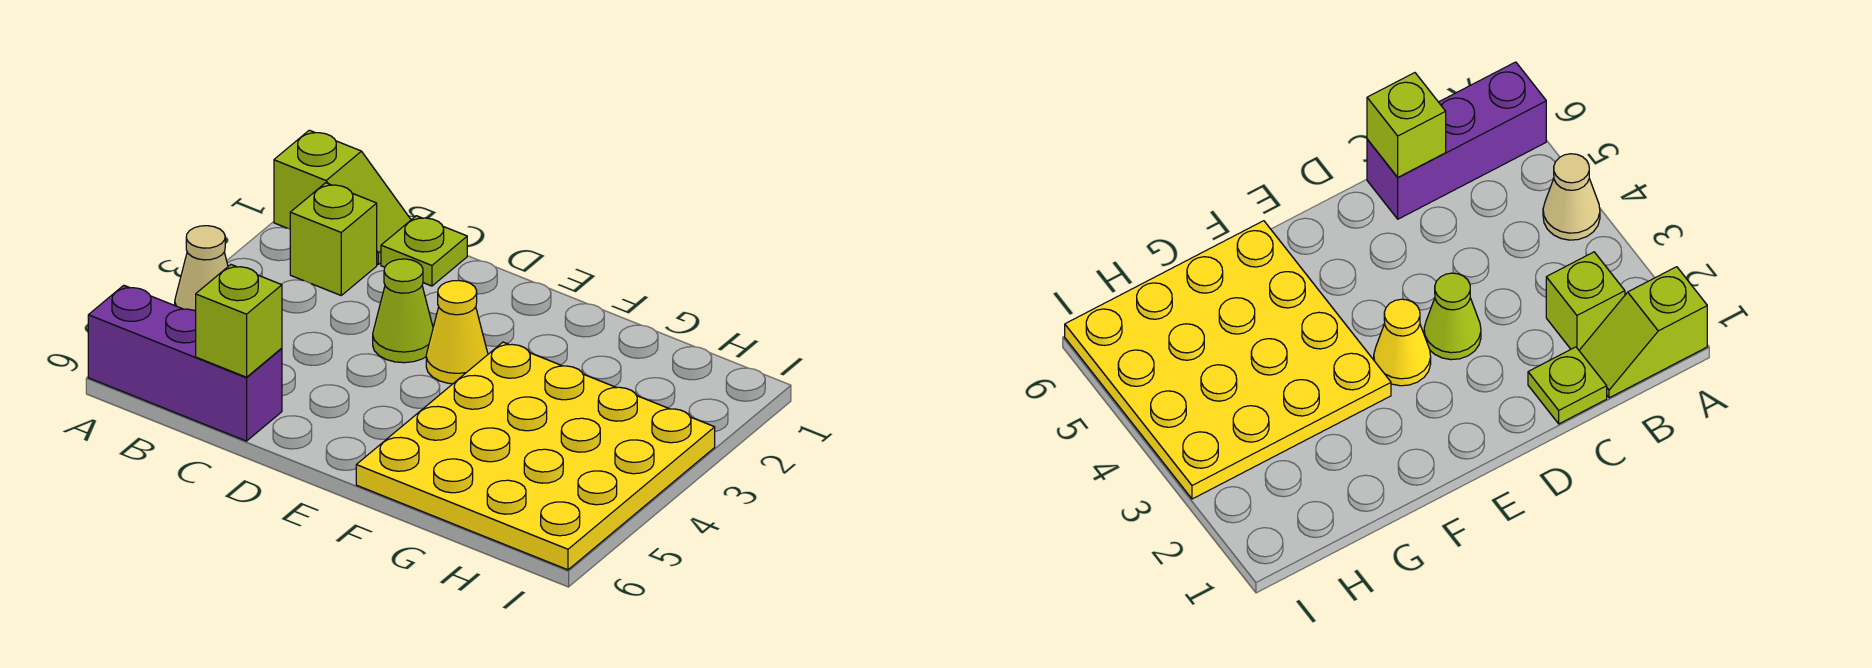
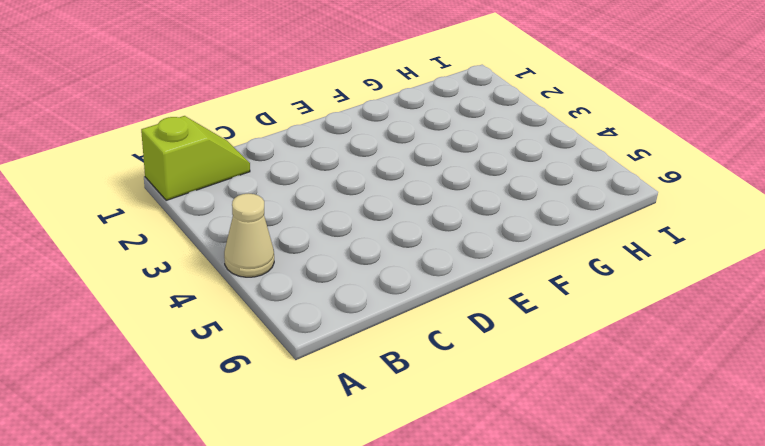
none -> purple brick A6:C6 level 1
none -> lime brick B2 level 1

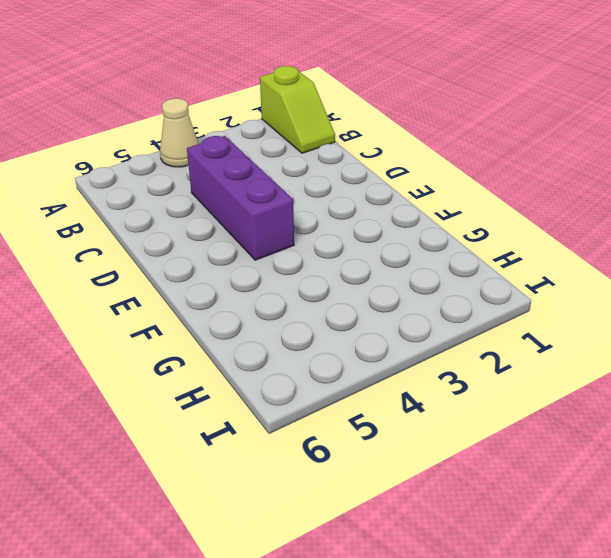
purple brick C4:E4 level 1 -> purple brick A6:C6 level 1
none -> lime brick B2 level 1
none -> lime plate C1 level 1

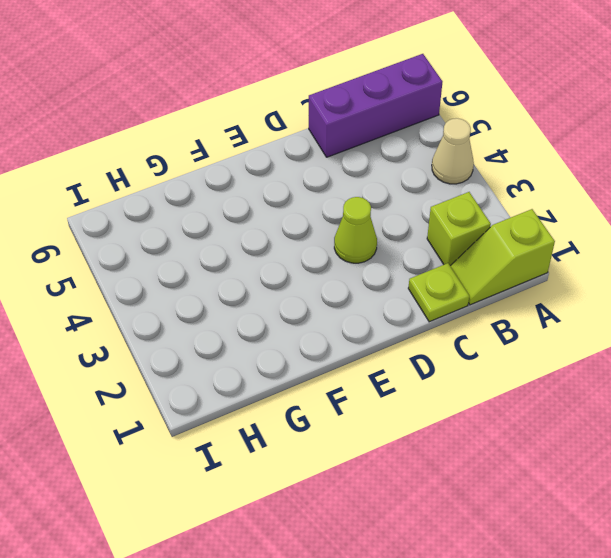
none -> yellow cone E3 level 1
none -> yellow plate F3:I6 level 1

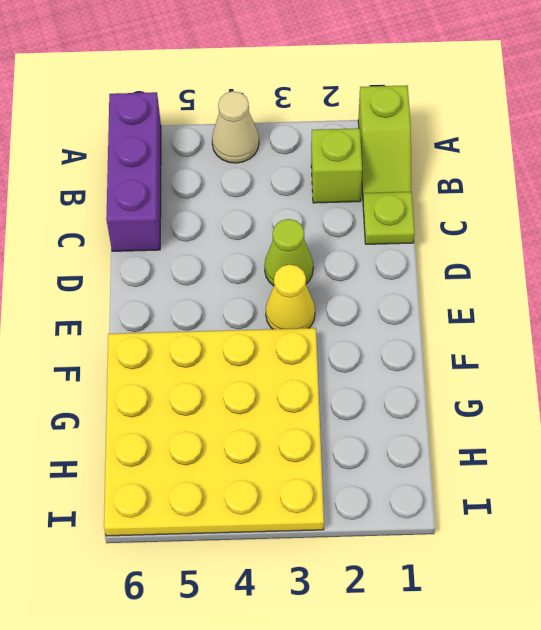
none -> lime brick C6 level 2

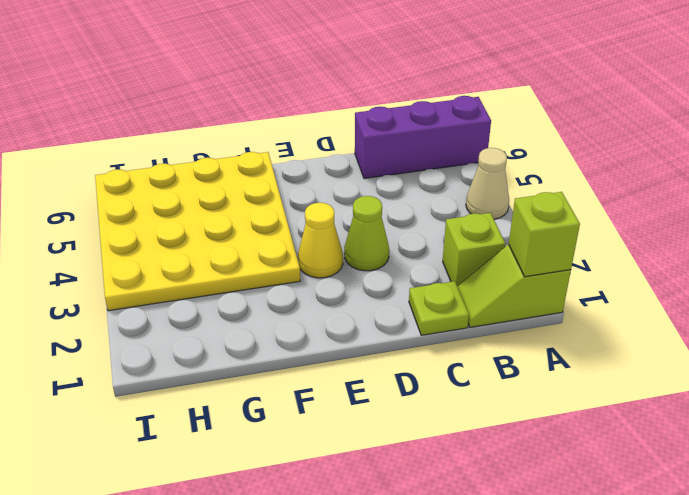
lime brick A1 level 2 -> lime brick C6 level 2

